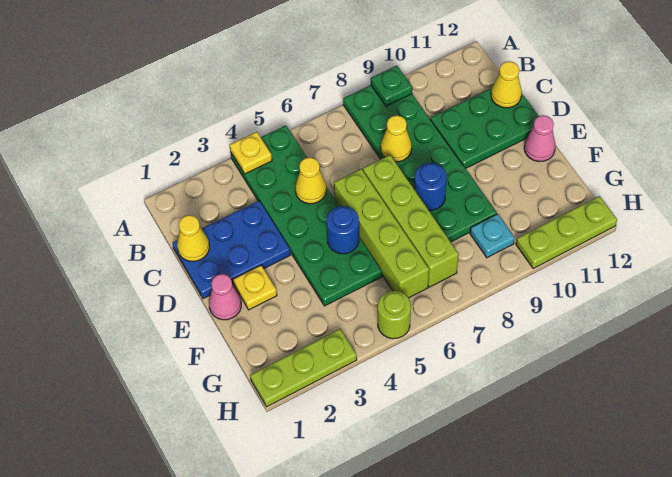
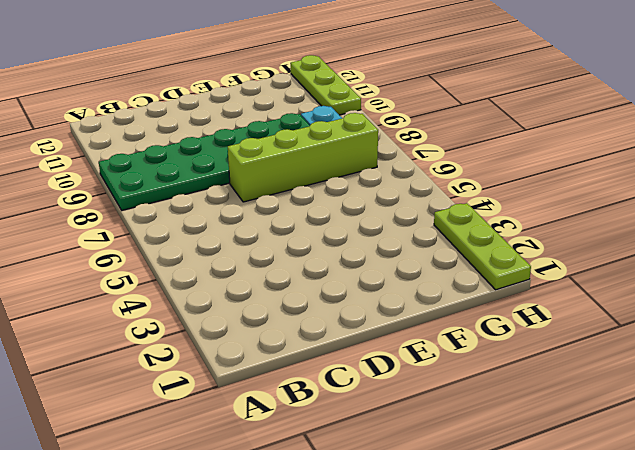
none -> green plate A4:F5 level 1
none -> blue plate C1:D3 level 1
none -> green plate C10:D12 level 1

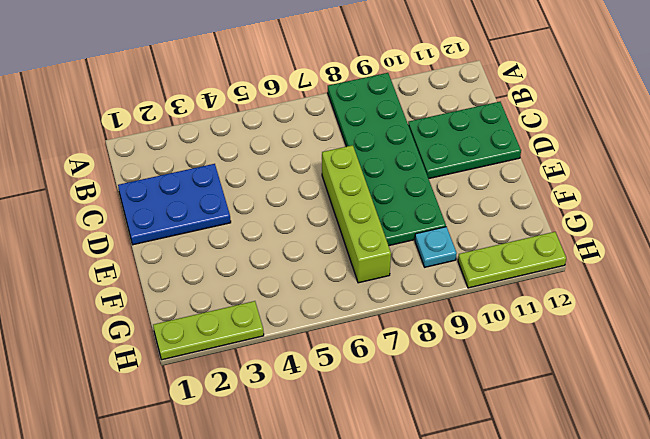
none -> green plate A4:F5 level 1
none -> lime brick D6:G6 level 1
none -> pink cone E1 level 1

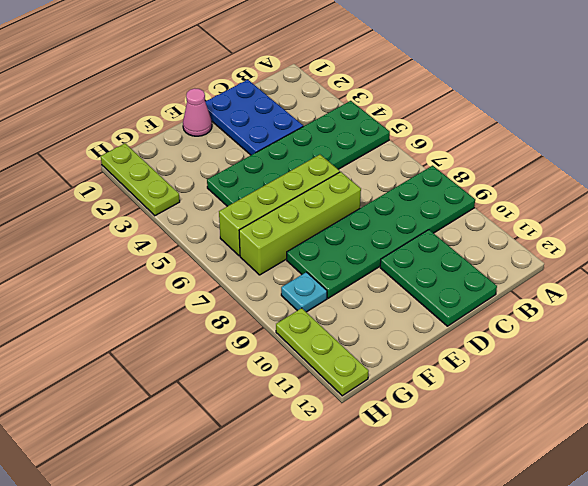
none -> yellow plate E2 level 1
none -> pink cone E12 level 1
none -> lime round brick H5 level 1

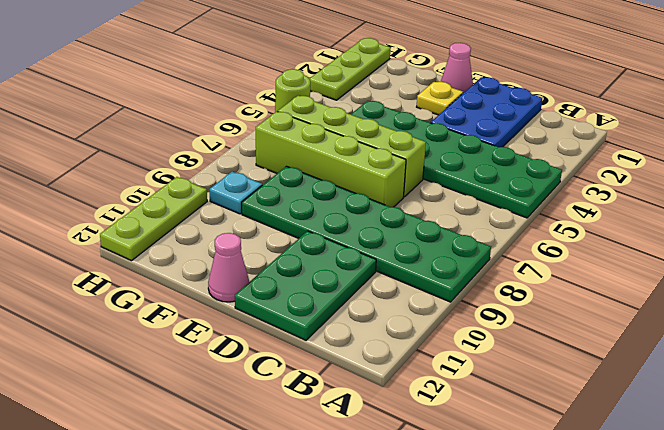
none -> yellow plate A4 level 2
none -> green plate A9 level 2
none -> yellow cone C1 level 2

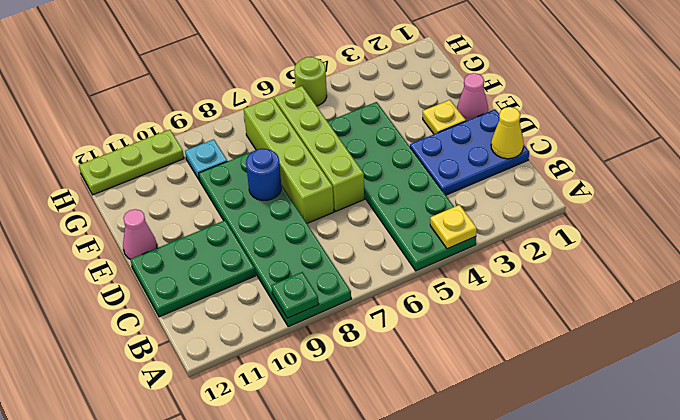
none -> lime plate H1:H3 level 1
none -> yellow cone C5 level 2
none -> yellow cone C8 level 2

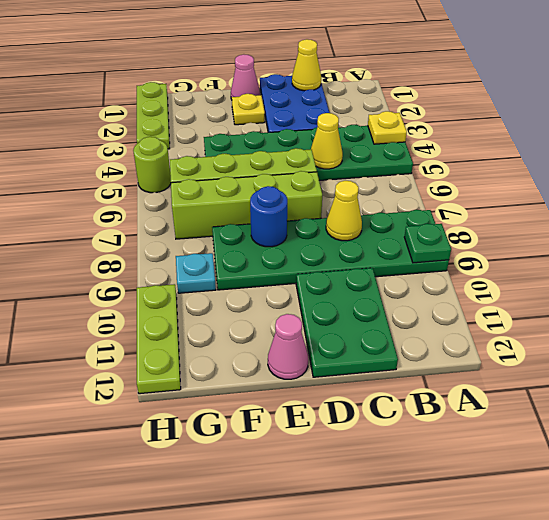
none -> yellow cone C12 level 2
none -> blue round brick E5 level 2

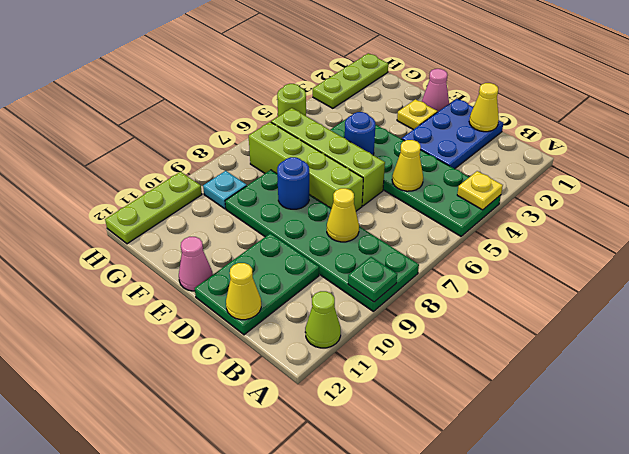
lime cone A11 level 1 -> none

